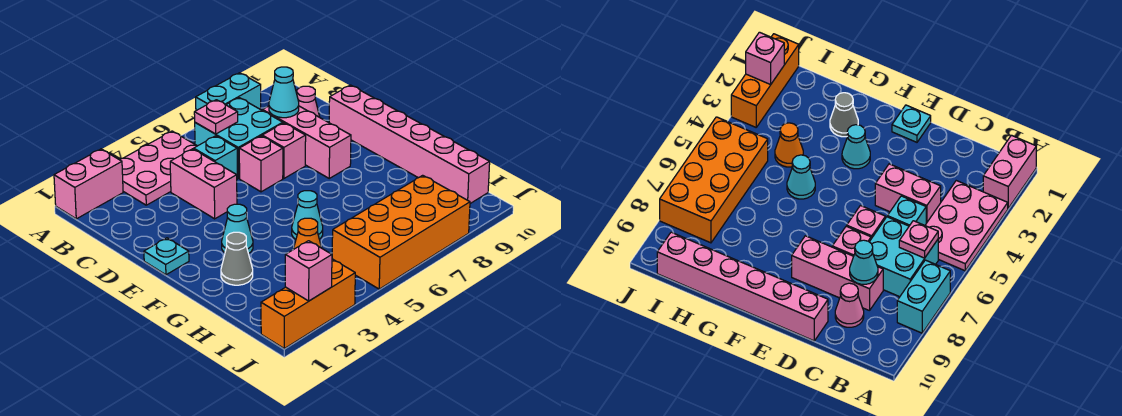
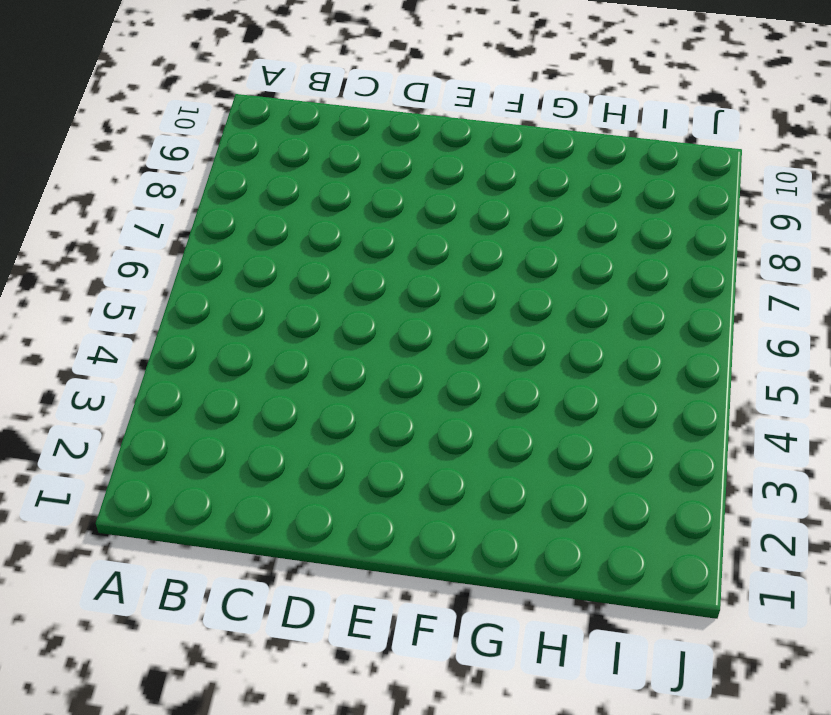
none -> pink brick A1:A2 level 1
none -> pink plate A3:B5 level 1
none -> cyan brick A7:A8 level 1

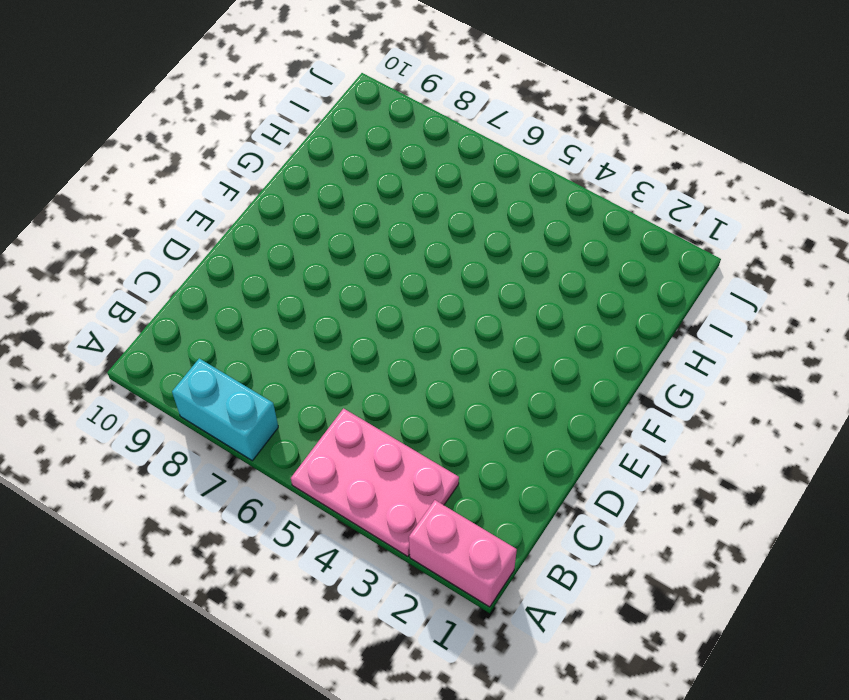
none -> cyan brick B6:C7 level 1
none -> pink brick C4:D4 level 1
none -> cyan brick C5 level 1

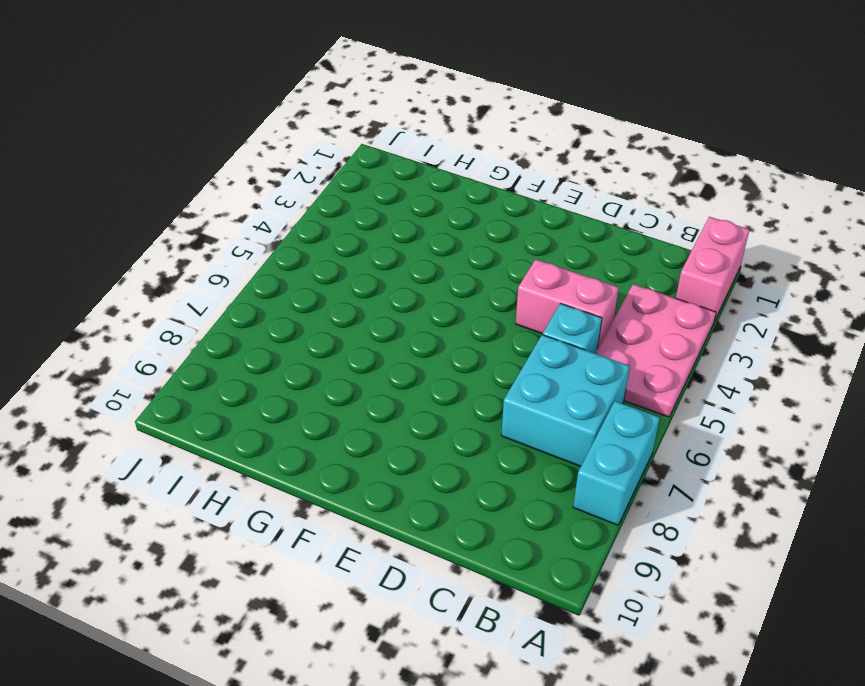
none -> pink brick C8:E8 level 1
none -> pink cone C9 level 1
none -> pink brick D6 level 1

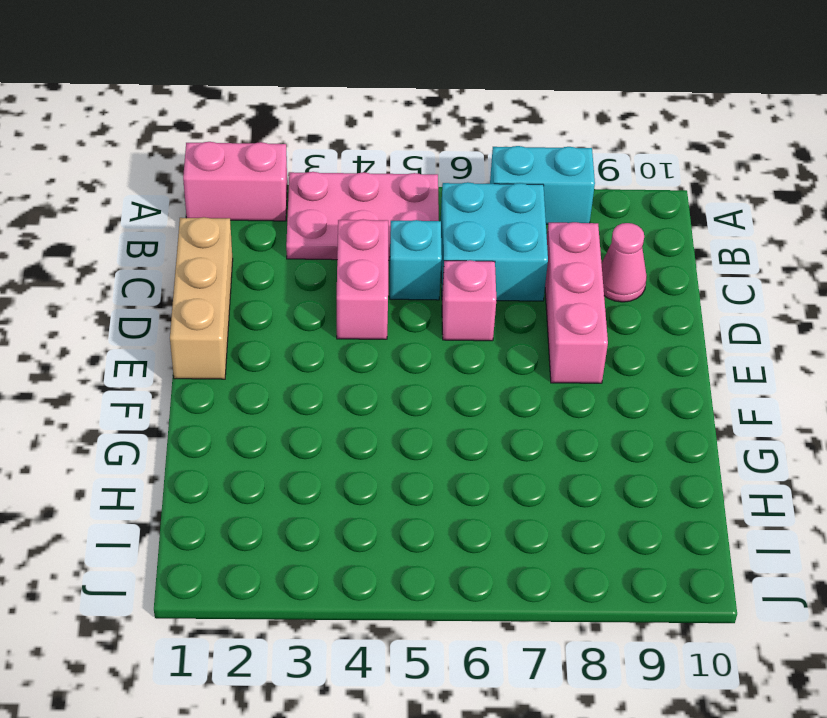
tan brick C1:E1 level 1 -> cyan plate E1 level 1
none -> pink brick D7 level 1
none -> pink brick D10:I10 level 1
none -> cyan cone F3 level 1

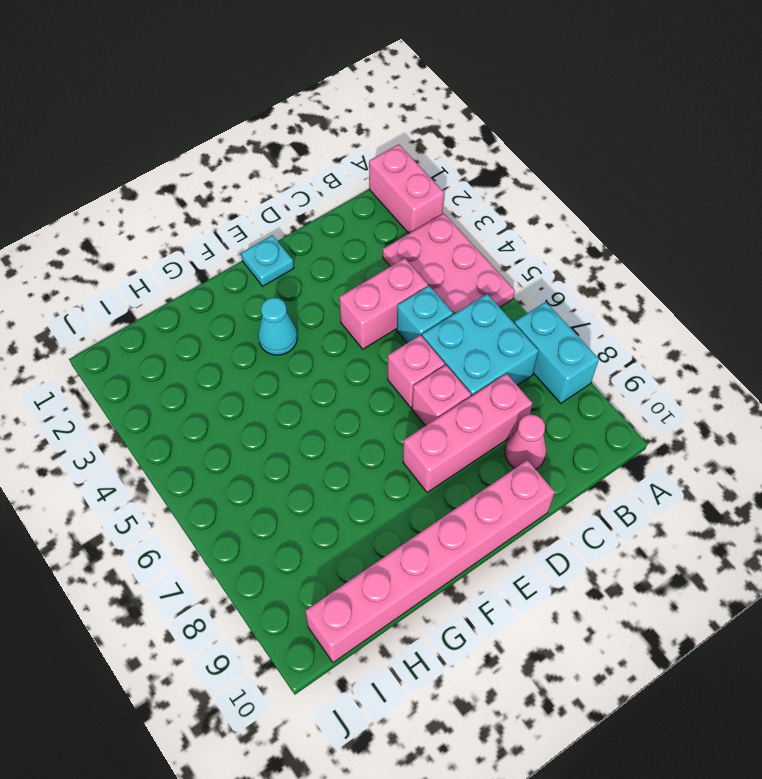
none -> grey cone G2 level 1
none -> cyan cone G5 level 1
none -> orange cone H4 level 1

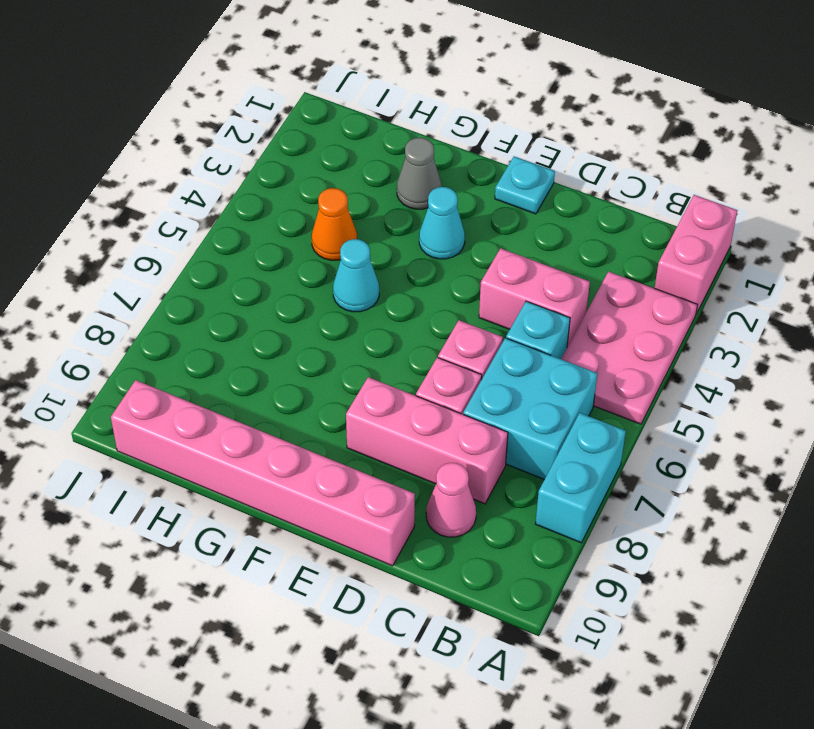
none -> orange brick I5:J8 level 1
none -> orange brick J1:J3 level 1
none -> pink plate B6 level 2

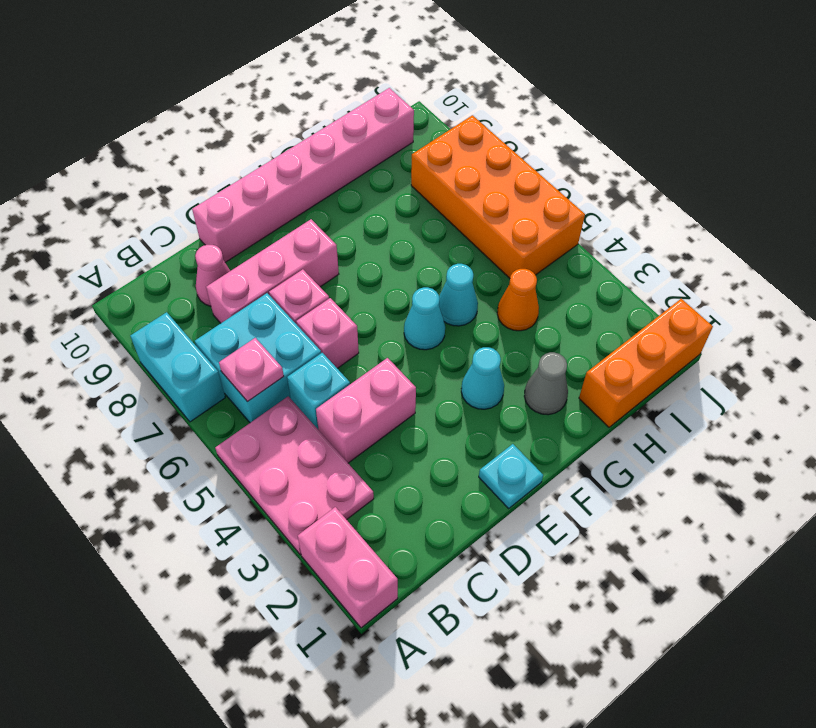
cyan cone F5 level 1 -> cyan cone C8 level 2
orange brick H1:J1 level 1 -> orange brick J1:J3 level 1
none -> pink brick J2 level 2

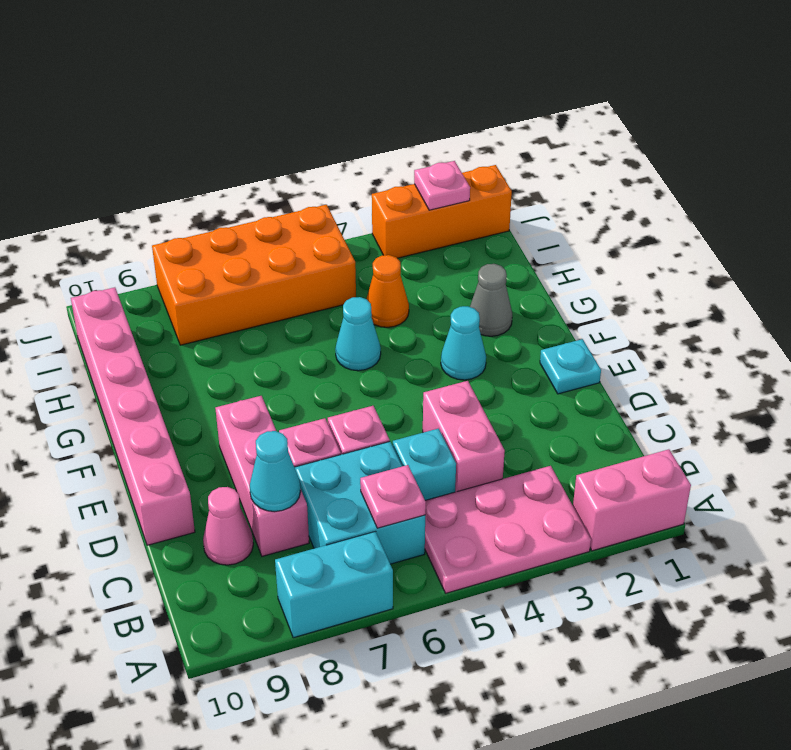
pink plate J2 level 2 -> pink brick J2 level 2

